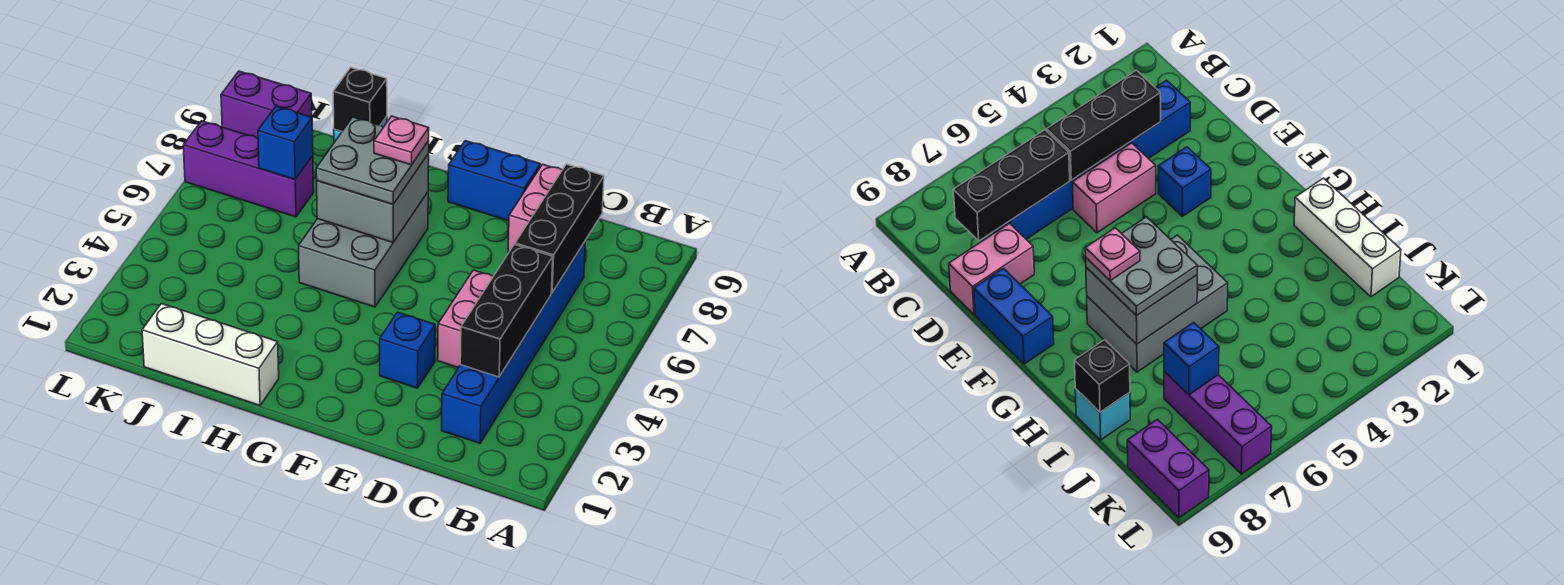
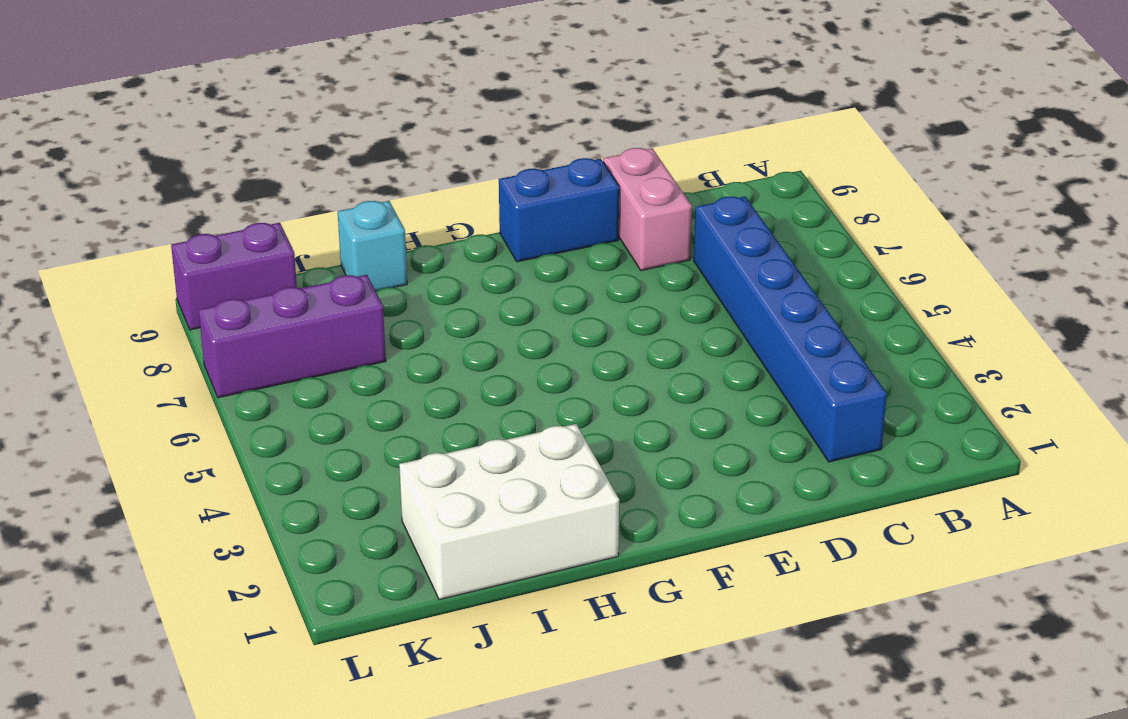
white brick H1:J2 level 1 -> white brick H1:J1 level 1
none -> pink brick D4:D5 level 1
none -> blue brick E3 level 1
none -> grey brick G5:H7 level 1

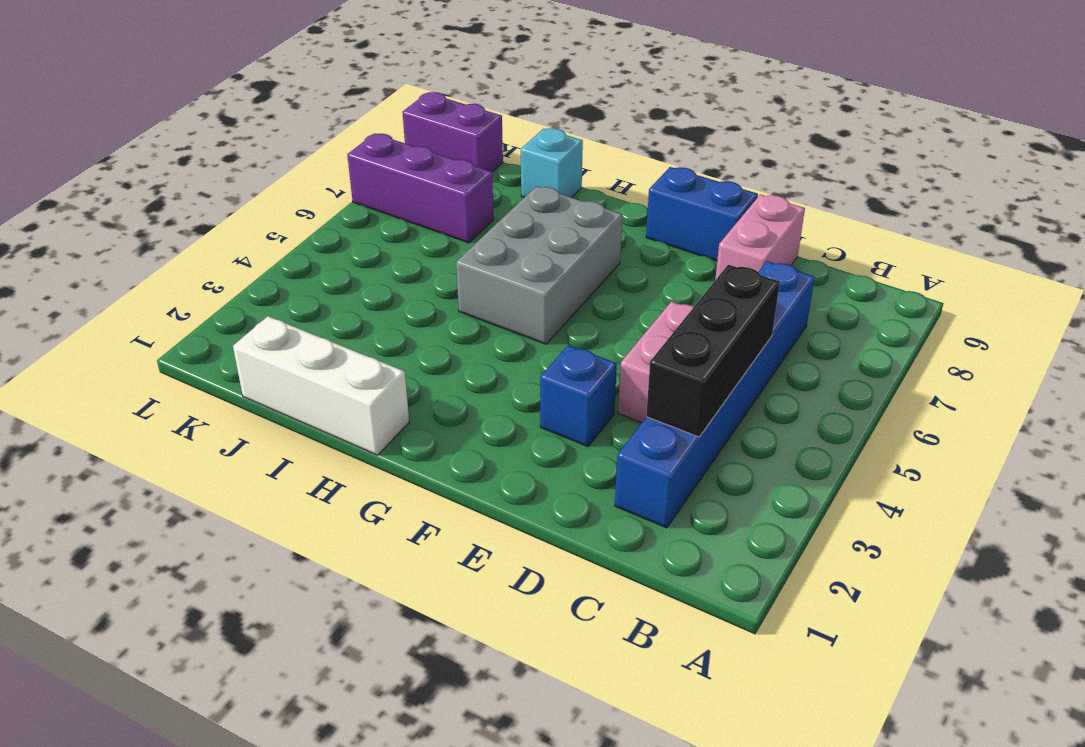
none -> black brick C6:C8 level 2
none -> grey brick G6:H7 level 2
none -> black brick I9 level 2

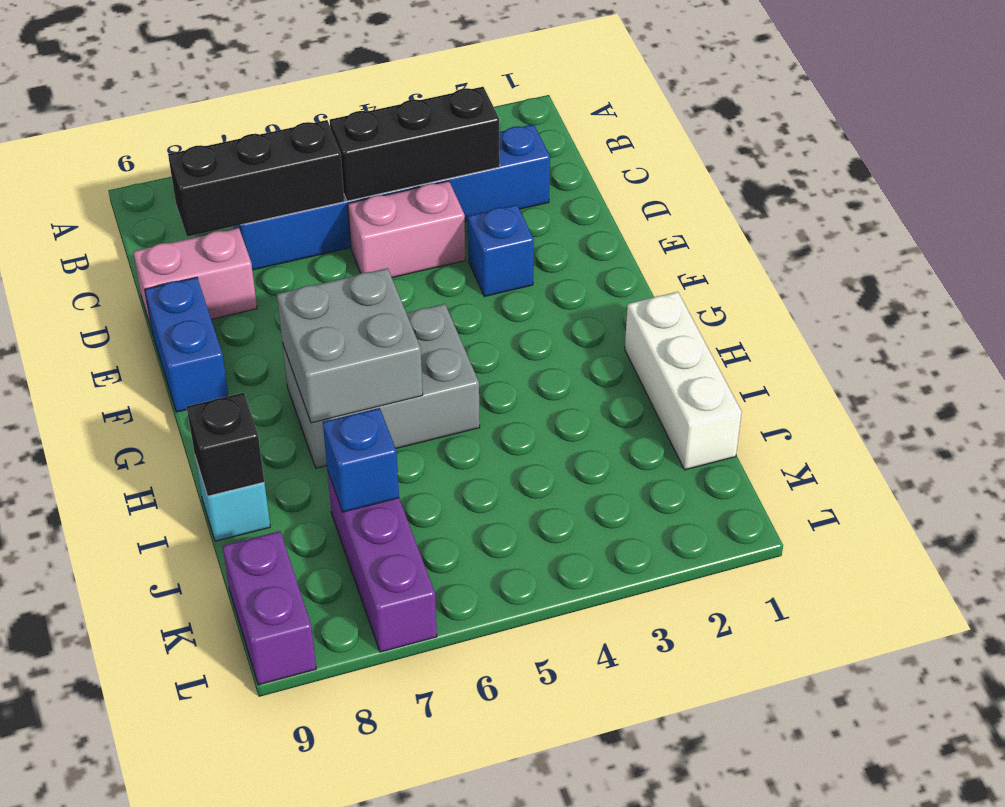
none -> grey plate G6:H7 level 3
none -> pink plate G7 level 4

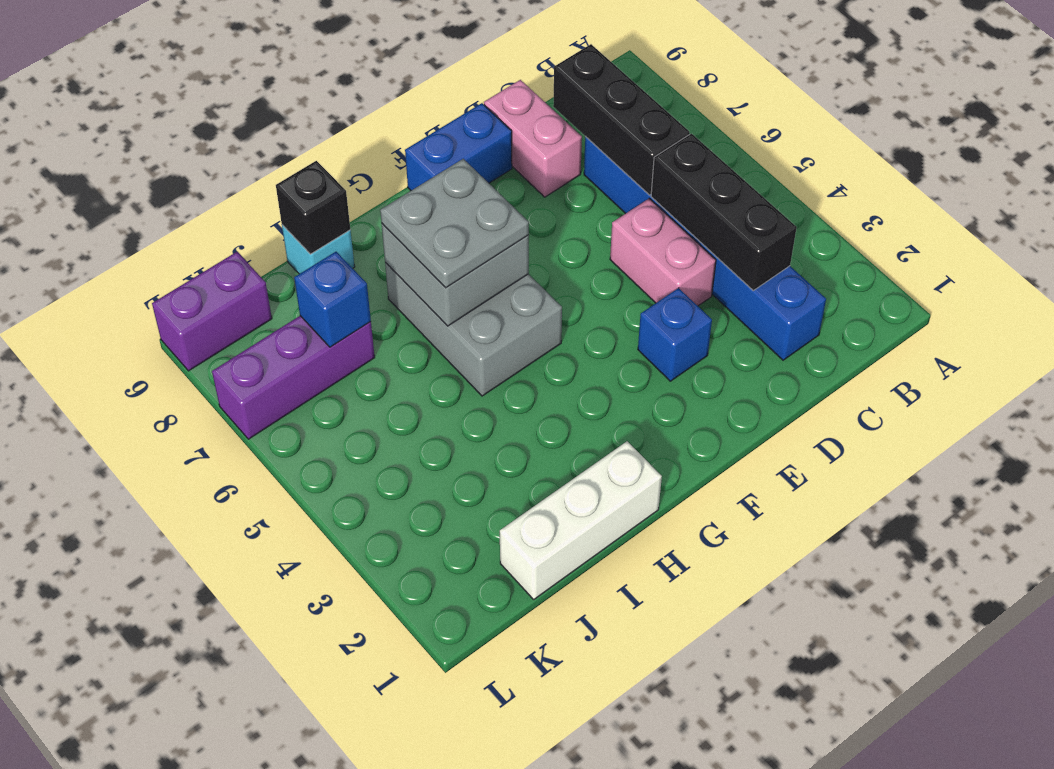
none -> pink plate G7 level 4

